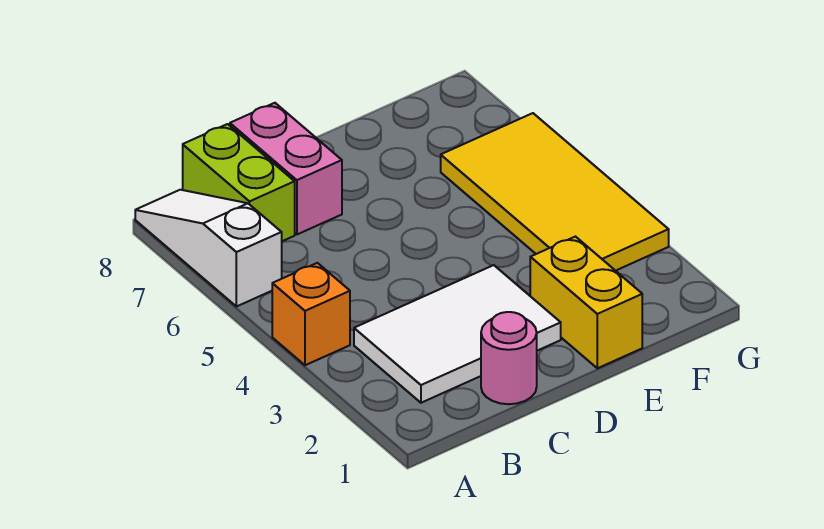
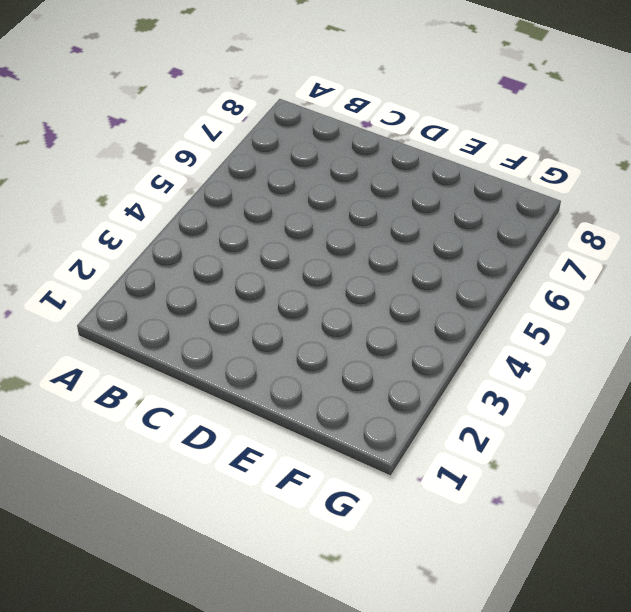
none -> orange brick A4 level 1
none -> white slope A6:A8 level 1 top 6

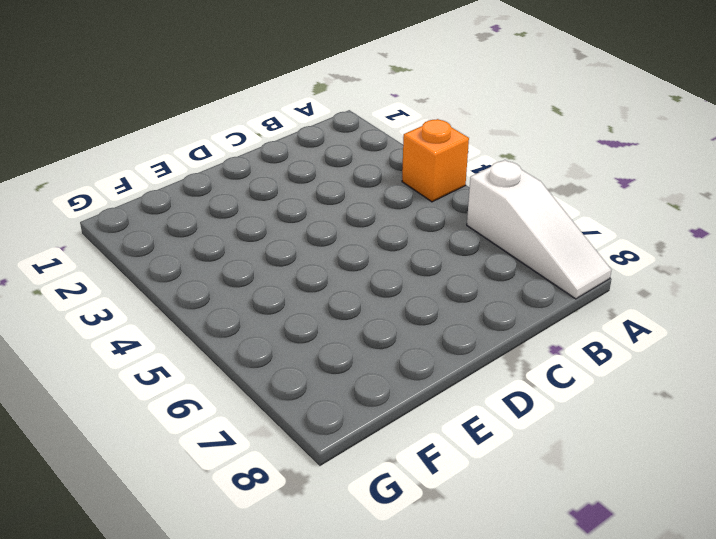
none -> white tile B2:D3 level 1
none -> lime brick B7:B8 level 1

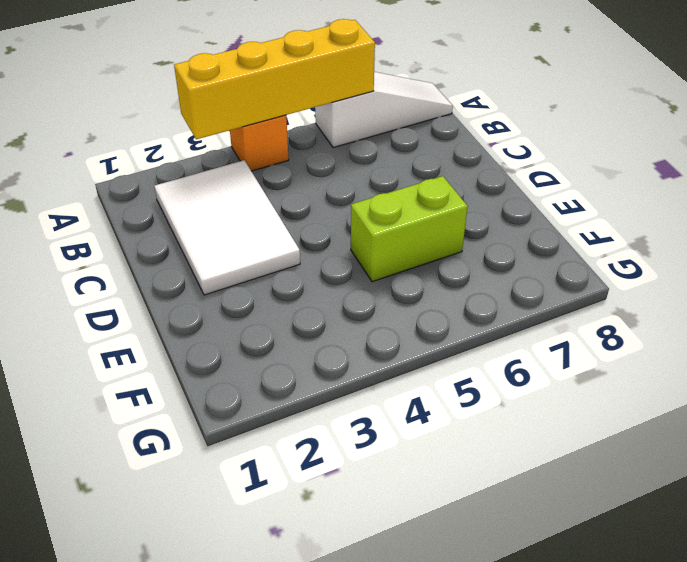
yellow brick A3:A6 level 2 -> none
lime brick E5:E6 level 1 -> lime brick B7:B8 level 1
none -> pink round brick C1 level 1
none -> pink brick C7:C8 level 1

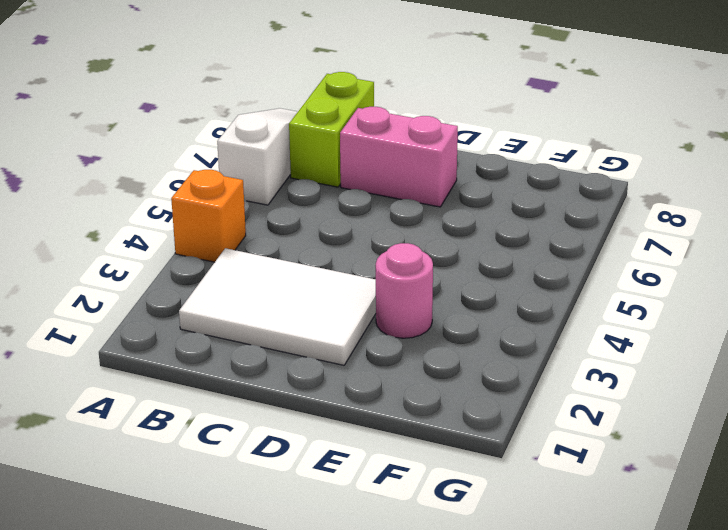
pink brick C7:D7 level 1 -> pink brick C7:C8 level 1
pink round brick E3 level 1 -> pink round brick C1 level 1
none -> yellow brick E1:E2 level 1
none -> yellow tile F3:G6 level 1

